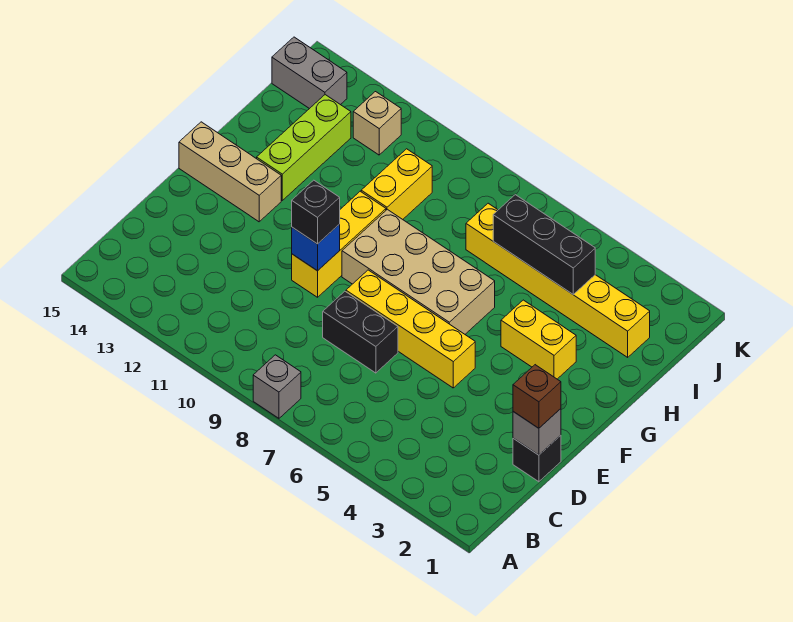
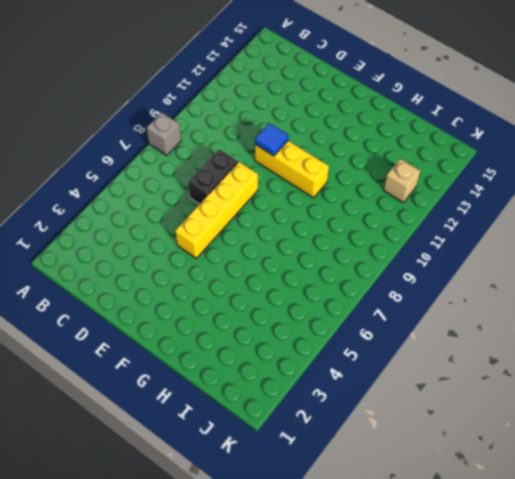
blue tile E10 level 2 -> blue brick E10 level 2
none -> black brick D1 level 1
none -> tan brick F6:G9 level 1
none -> tan brick F13:F15 level 1

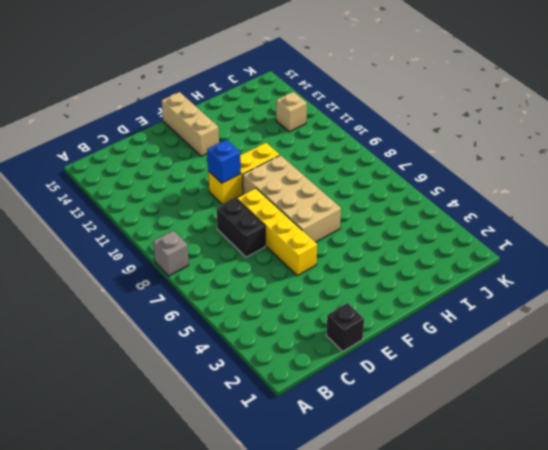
none -> yellow brick G3:G4 level 1
none -> lime brick G13:I13 level 1
none -> yellow brick H10:I10 level 1

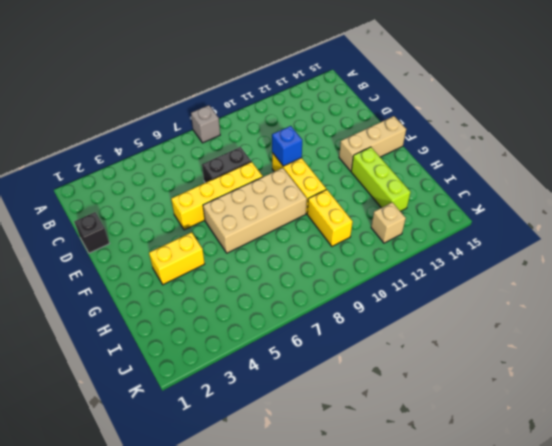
none -> yellow brick I2:I7 level 1
none -> grey brick J14:J15 level 1
none -> grey brick D1 level 2

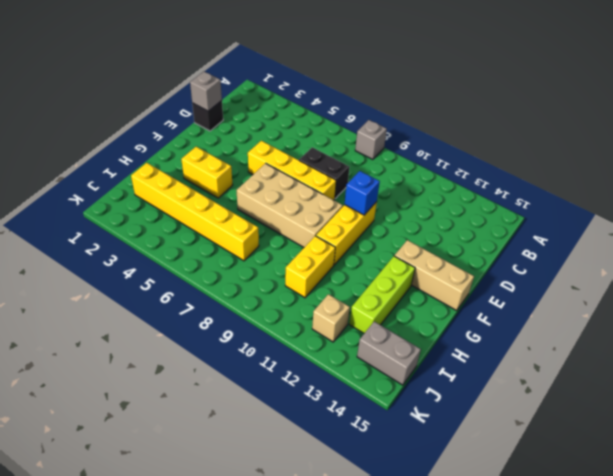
none -> black brick I4:I6 level 2
none -> brown brick D1 level 3
none -> black brick E10 level 3

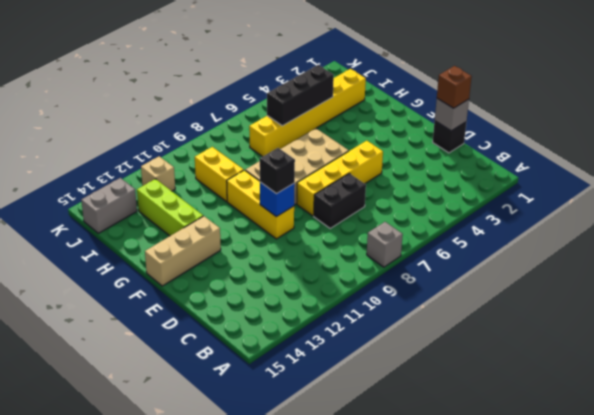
none -> yellow brick G3:G4 level 1

